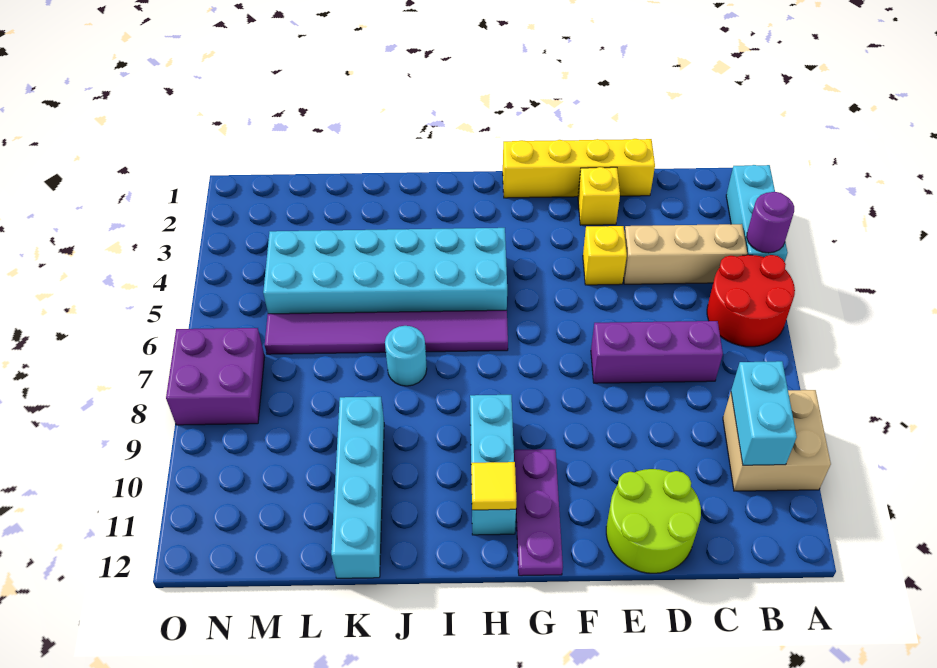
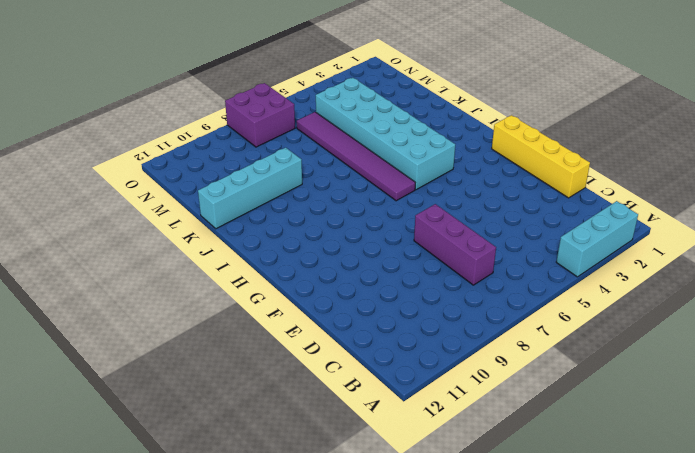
none -> red round brick A5:B6 level 1
none -> tan brick A9:B10 level 1
none -> tan brick B4:D4 level 1

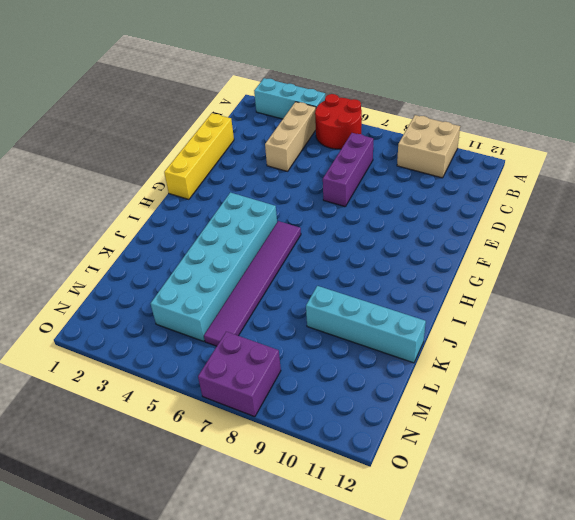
none -> lime round brick D11:E12 level 1
none -> yellow brick E2 level 1
none -> yellow brick E4 level 1

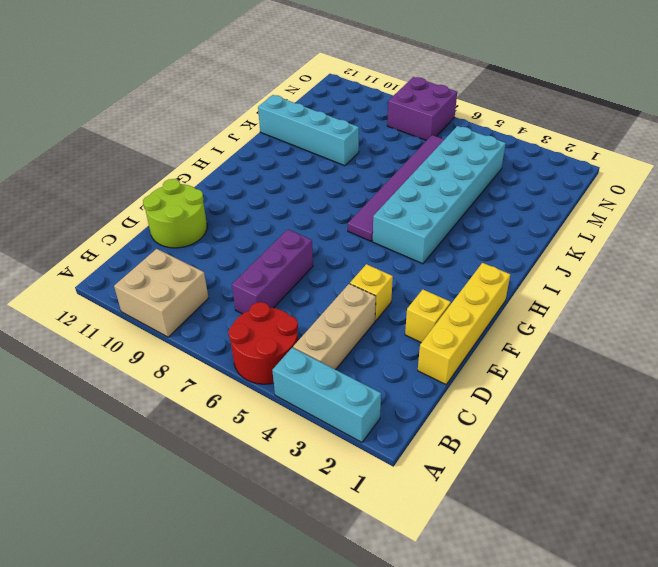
none -> purple plate G10:G12 level 1
none -> cyan brick H9:H11 level 1
none -> cyan round brick J7 level 1

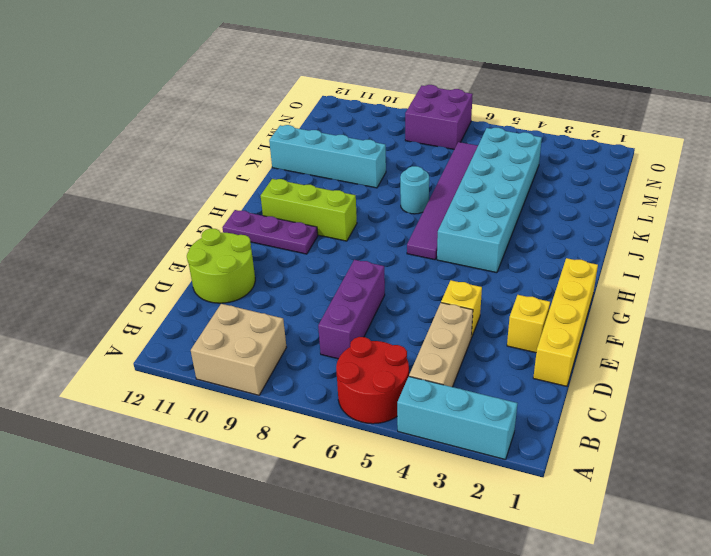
lime brick H9:H11 level 1 -> cyan brick H9:H11 level 1
none -> purple round brick A4 level 2
none -> cyan brick B9:B10 level 2
none -> yellow tile H11 level 2

